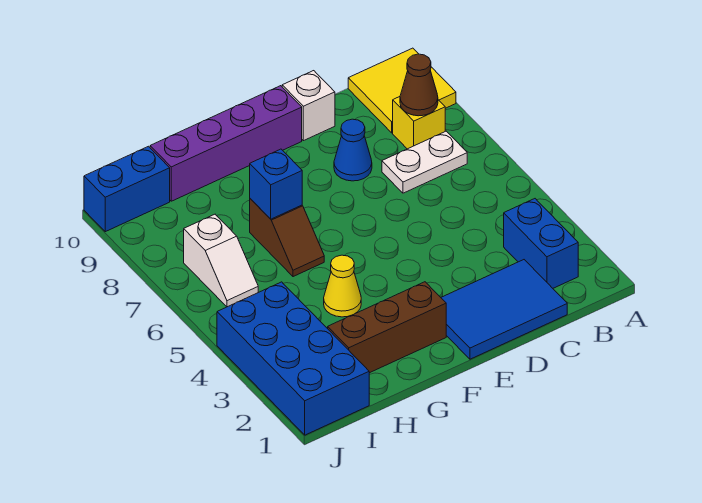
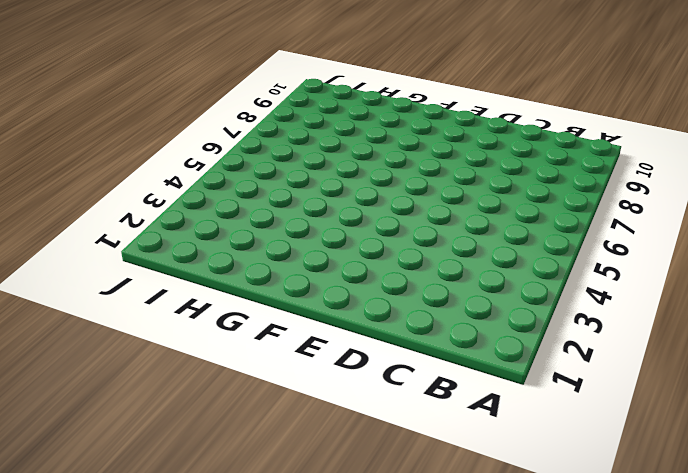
none -> yellow tile A9:B10 level 1
none -> blue brick B2:B3 level 1
none -> white plate B7:C7 level 1

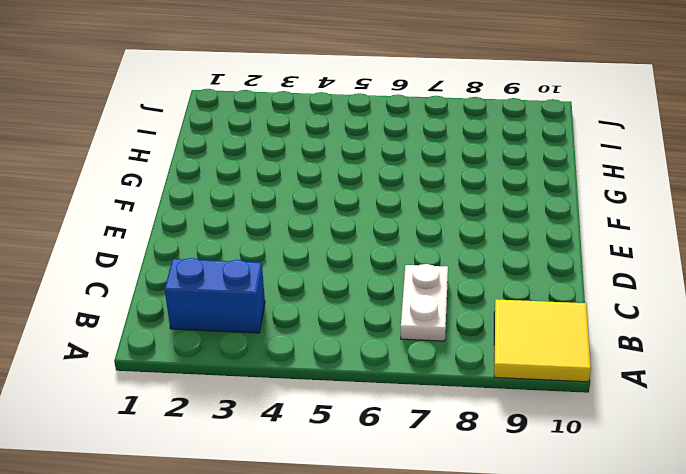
none -> yellow brick B8 level 1
none -> blue tile C1:E2 level 1
none -> blue cone D8 level 1

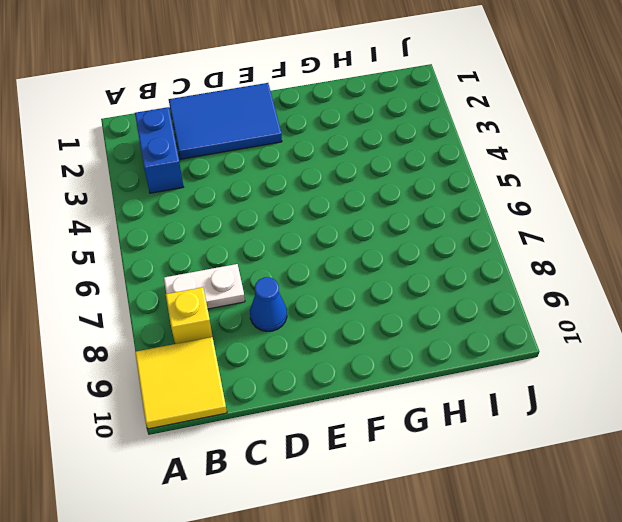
none -> white brick D10 level 1
none -> purple brick E10:H10 level 1
none -> brown brick F2:H2 level 1

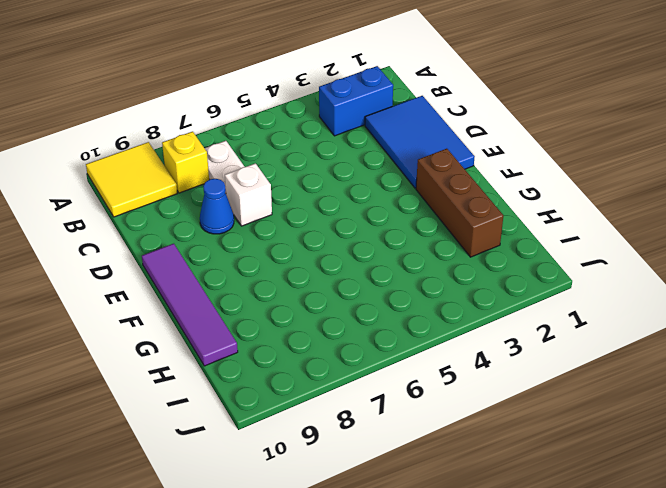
white brick D7 level 1 -> white brick D10 level 1
purple tile E10:H10 level 1 -> purple brick E10:H10 level 1
none -> yellow cone G4 level 1
none -> brown slope G6:G7 level 1 top 7
none -> blue brick I1:J4 level 1

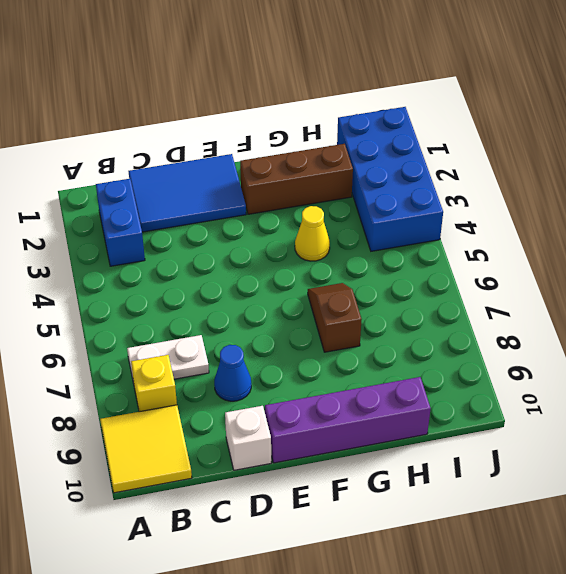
none -> white slope I6:I7 level 1 top 7
none -> blue brick I10:J10 level 1
none -> brown cone B8 level 2

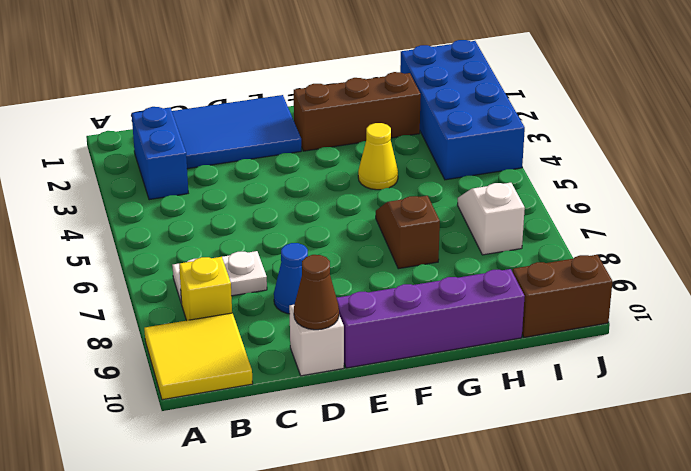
brown cone D10 level 2 -> brown cone B8 level 2
brown brick I10:J10 level 1 -> blue brick I10:J10 level 1
none -> blue brick G7 level 2

